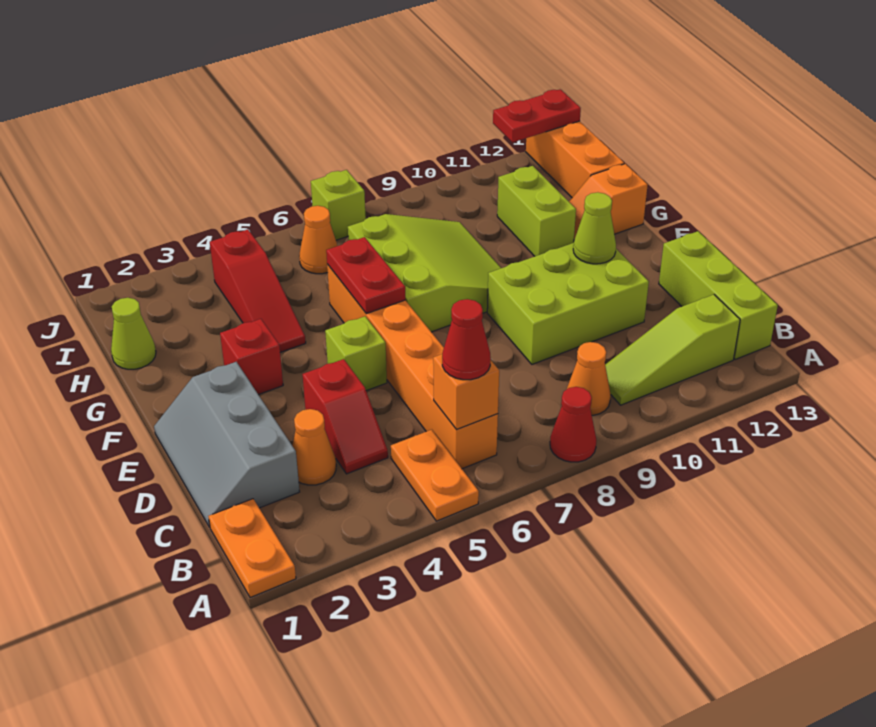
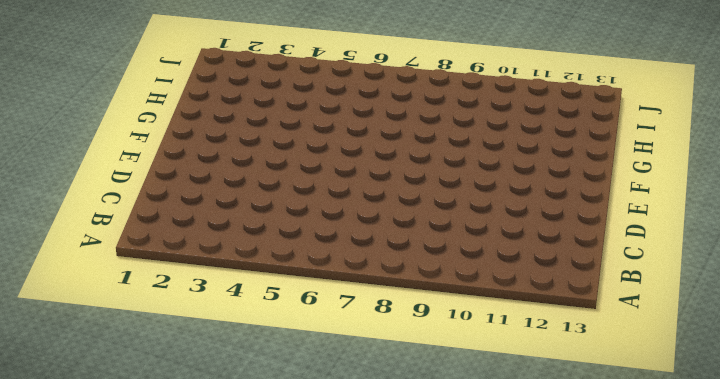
none -> orange plate A1:B1 level 1
none -> orange plate A5:B5 level 1
none -> red cone A8 level 1

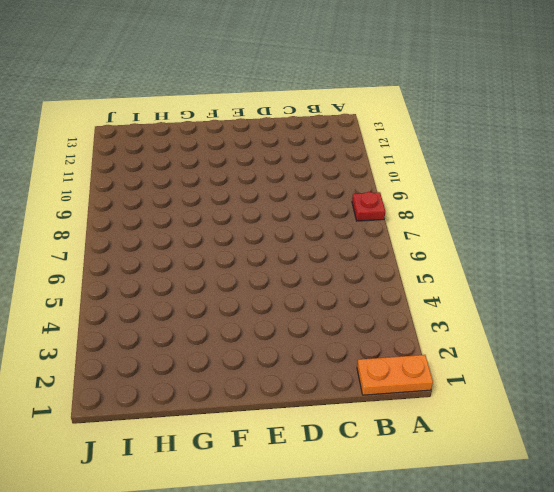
red plate A8 level 1 -> red cone A8 level 1
none -> orange plate A5:B5 level 1
none -> orange brick B6:G6 level 1
none -> orange cone B9 level 1

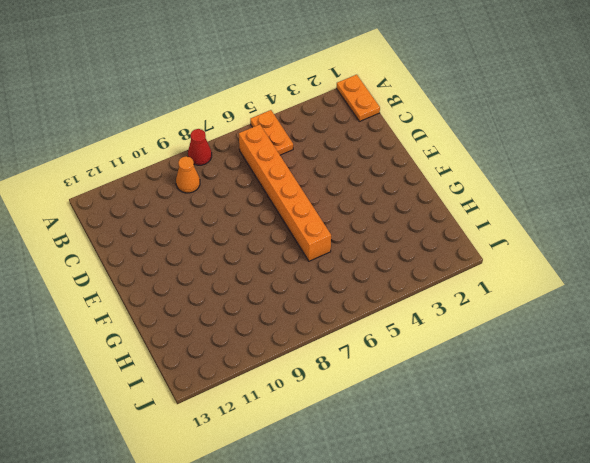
none -> lime slope B10:B12 level 1 top 12
none -> lime brick B13:D13 level 1
none -> grey slope C1:E2 level 1 top 2

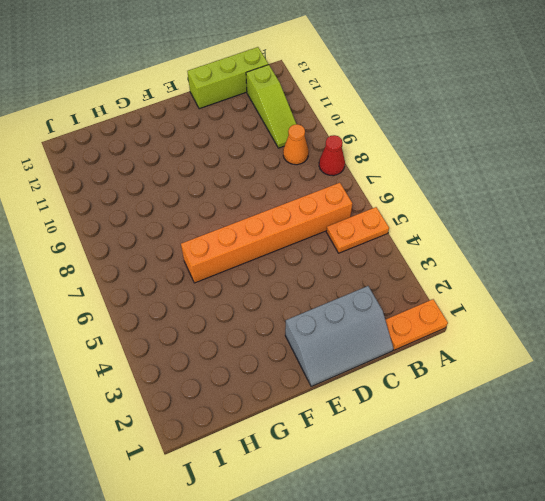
none -> orange cone C3 level 1
none -> red slope C4:D4 level 1 top D
none -> lime brick D9:E11 level 1

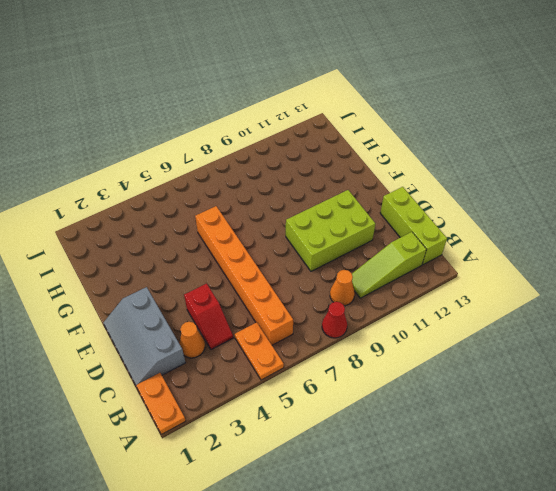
none -> lime brick E5 level 1
none -> red brick F3 level 1
none -> lime slope F7:H9 level 1 top 7

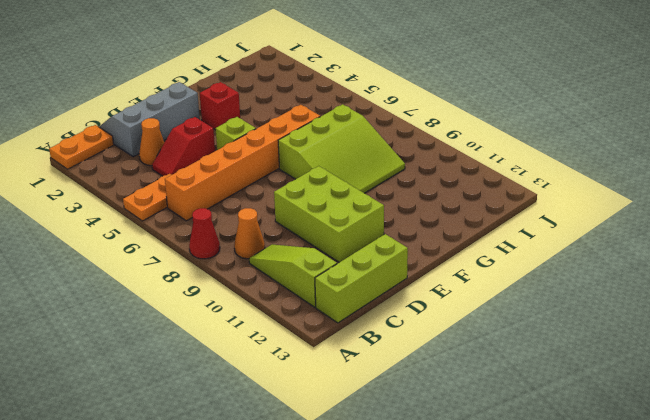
none -> red slope G4:I4 level 1 top I
none -> lime brick G11:H11 level 1
none -> orange slope G12:G13 level 1 top 13

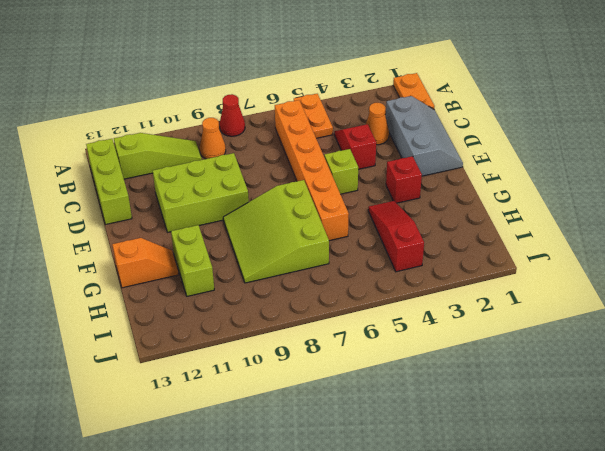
none -> lime cone H1 level 1
none -> orange brick H13:J13 level 1
none -> orange cone I6 level 1

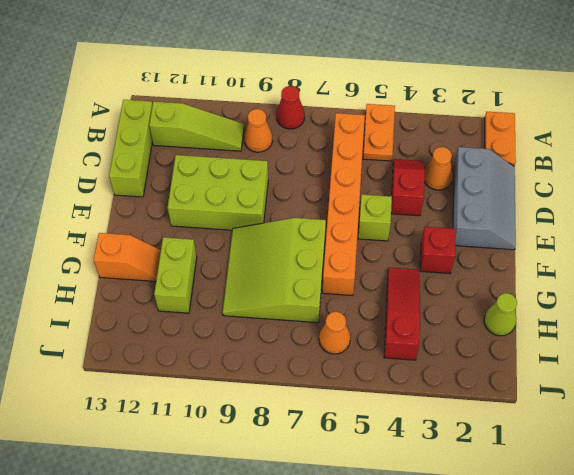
none -> orange brick H13:J13 level 1
none -> lime brick J7 level 1
none -> orange brick B6 level 2

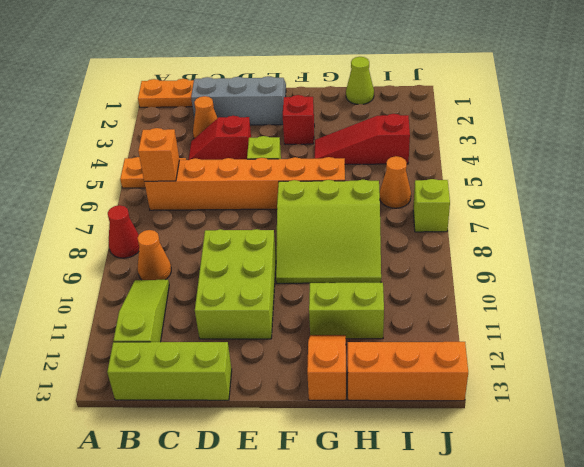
none -> lime cone E11 level 2
none -> red plate F6:G6 level 2
none -> red plate J12:J13 level 2

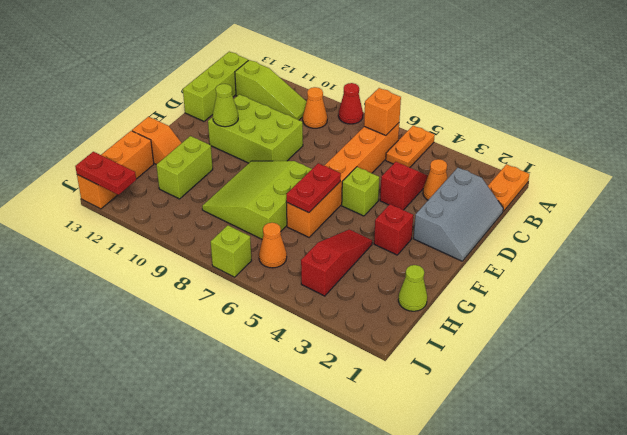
none -> red cone B6 level 3

